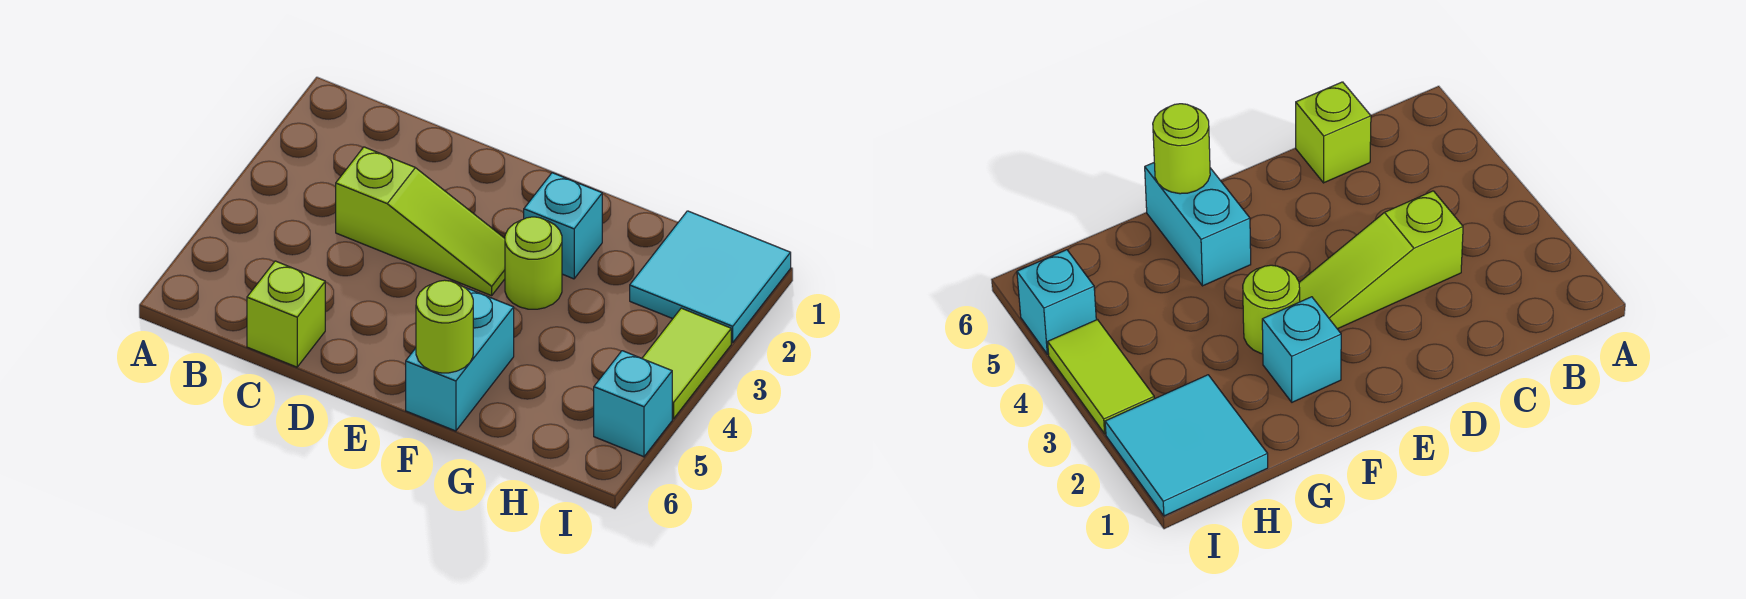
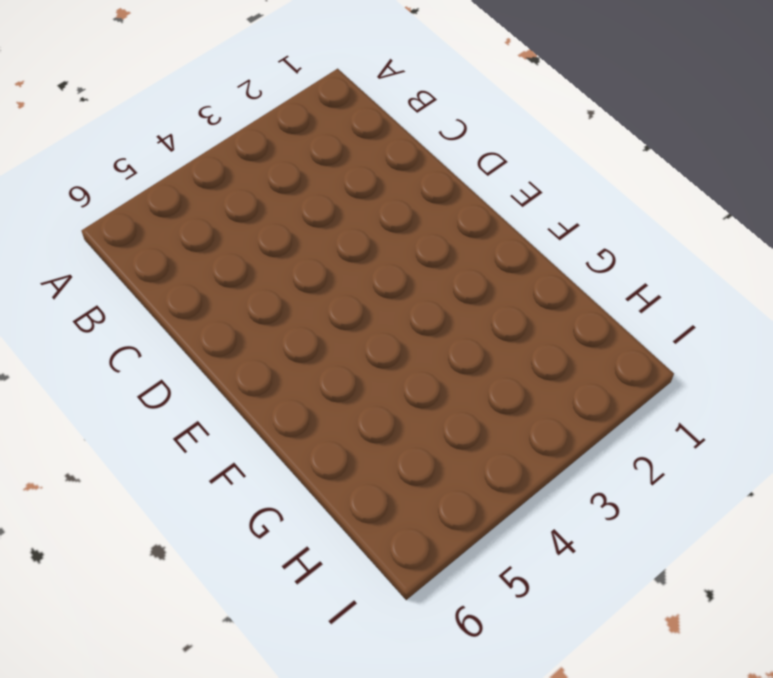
none -> lime slope C3:E3 level 1 top C
none -> lime brick C6 level 1

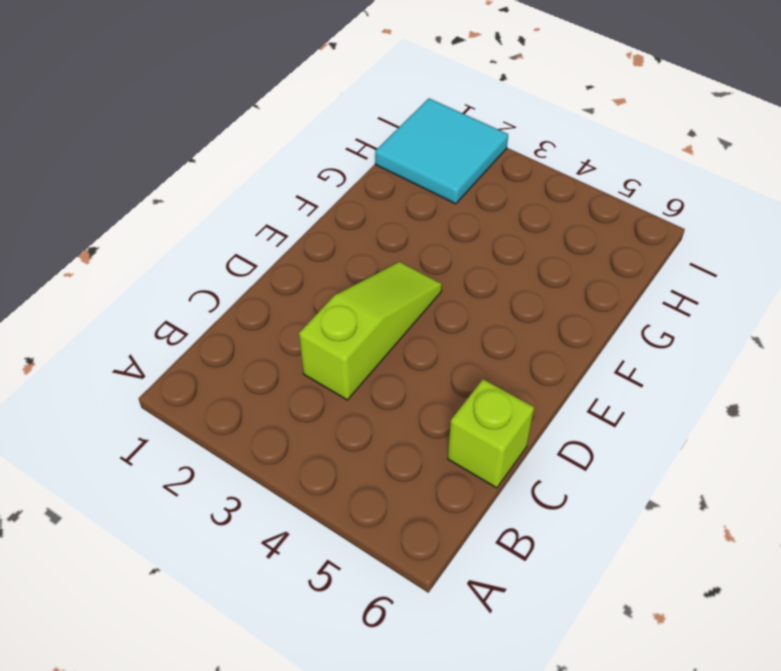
none -> cyan brick F2 level 1
none -> lime round brick F3 level 1

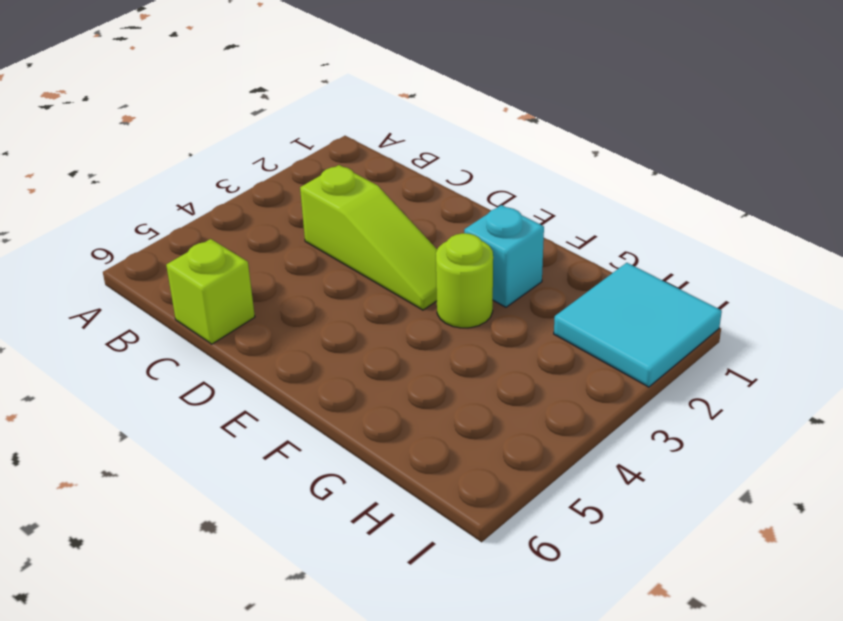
none -> cyan brick F5:F6 level 1
none -> lime tile I3:I4 level 1

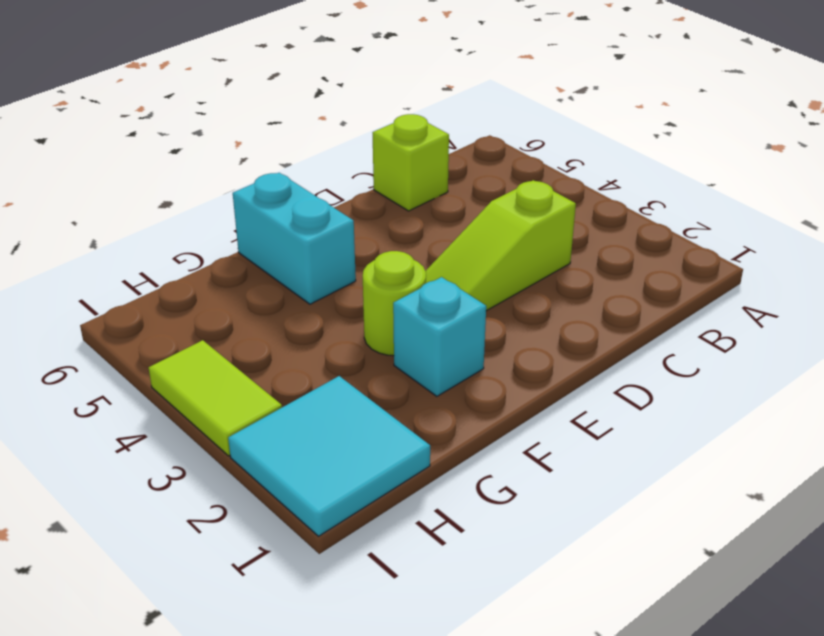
none -> cyan brick I5 level 1
none -> lime round brick F6 level 2

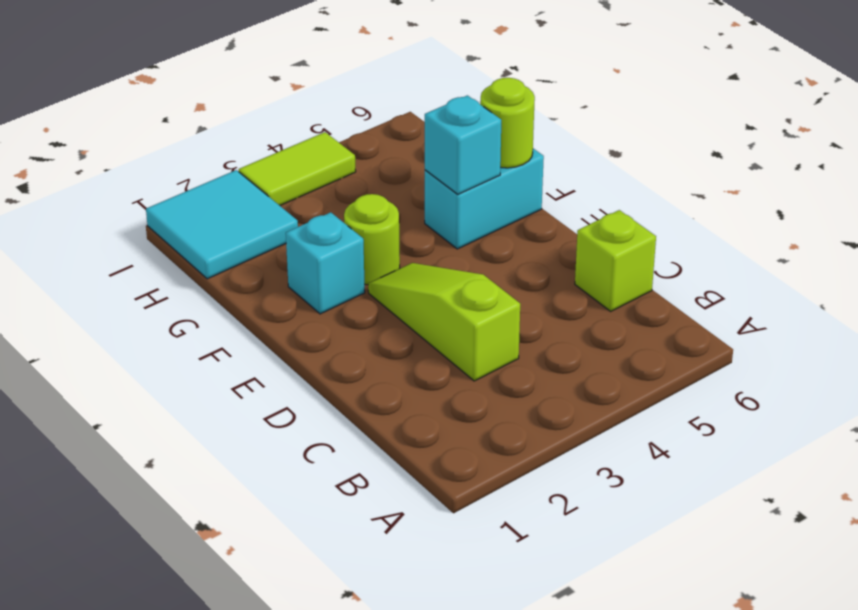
cyan brick F5 level 2 -> cyan brick I5 level 1

